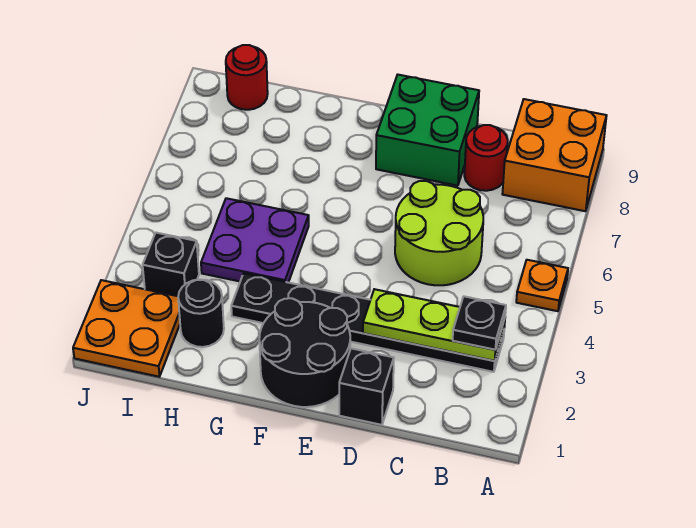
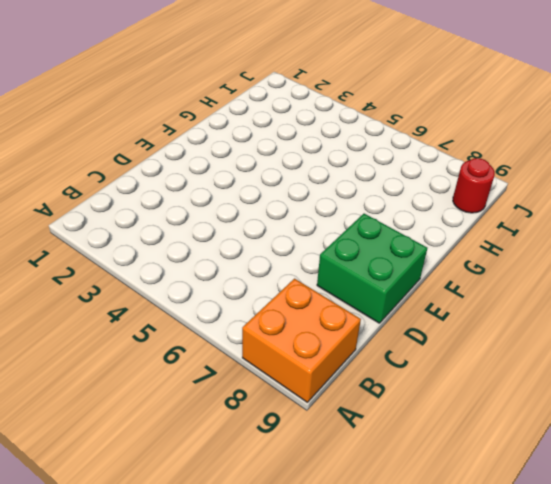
none -> orange plate A5 level 1
none -> black plate B3:G3 level 1
none -> lime round brick C5:D6 level 1

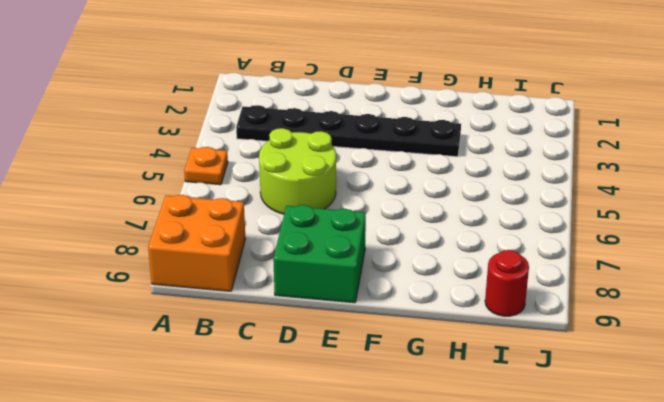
none -> red round brick C8 level 1
none -> black brick D1 level 1
none -> black round brick E1:F2 level 1

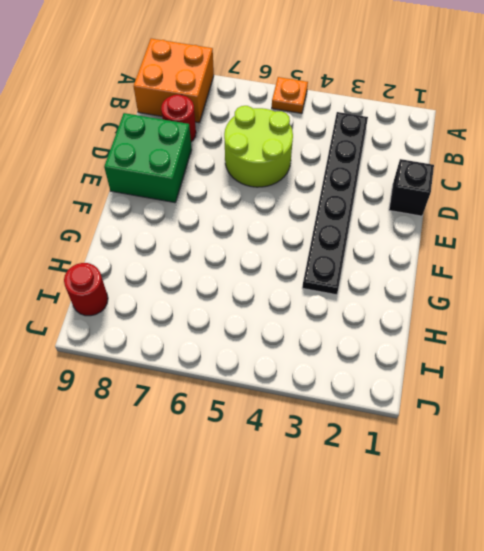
none -> black round brick E1:F2 level 1
none -> purple plate G4:H5 level 1
none -> black round brick H2 level 1

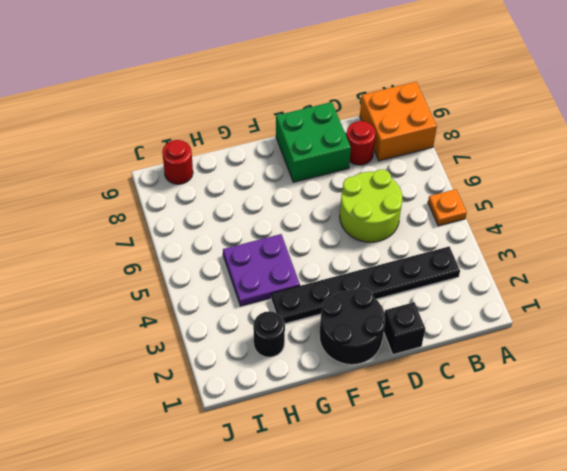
none -> orange plate I1:J2 level 1
none -> black brick I3 level 1
none -> lime plate B3:D3 level 2

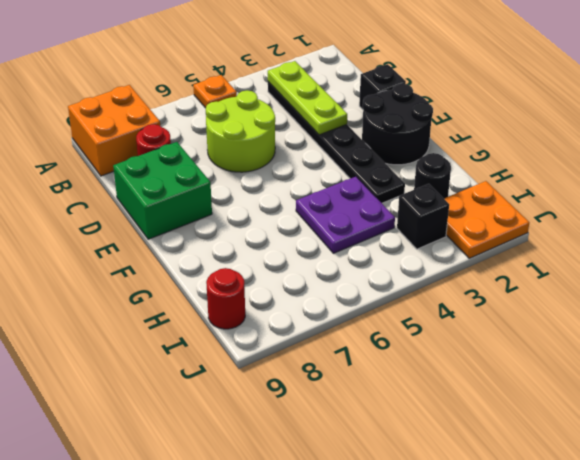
none -> black plate B3 level 3

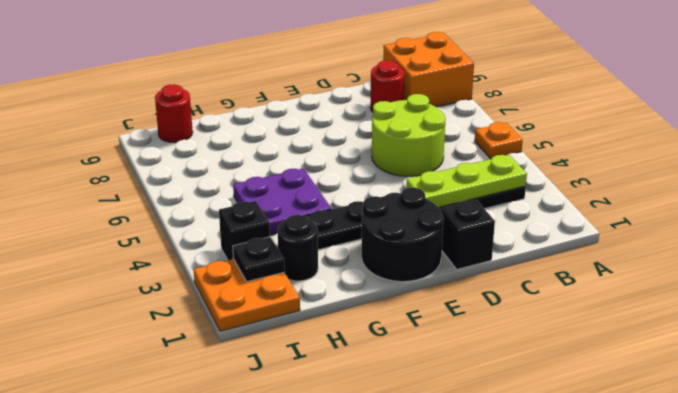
black plate I2 level 2 -> black plate B3 level 3
none -> green brick D8:E9 level 1

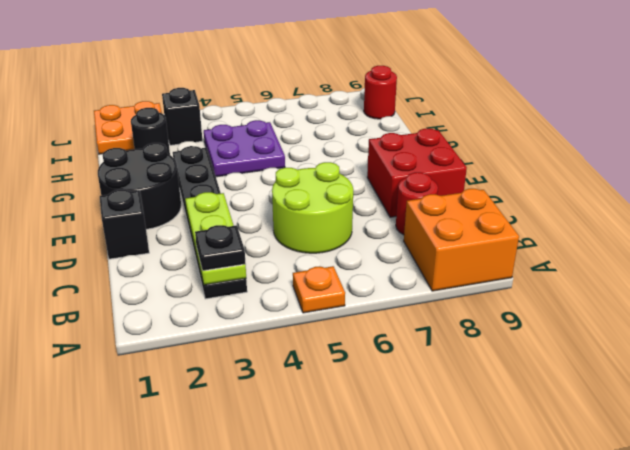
red brick D8:E9 level 1 -> green brick D8:E9 level 1

